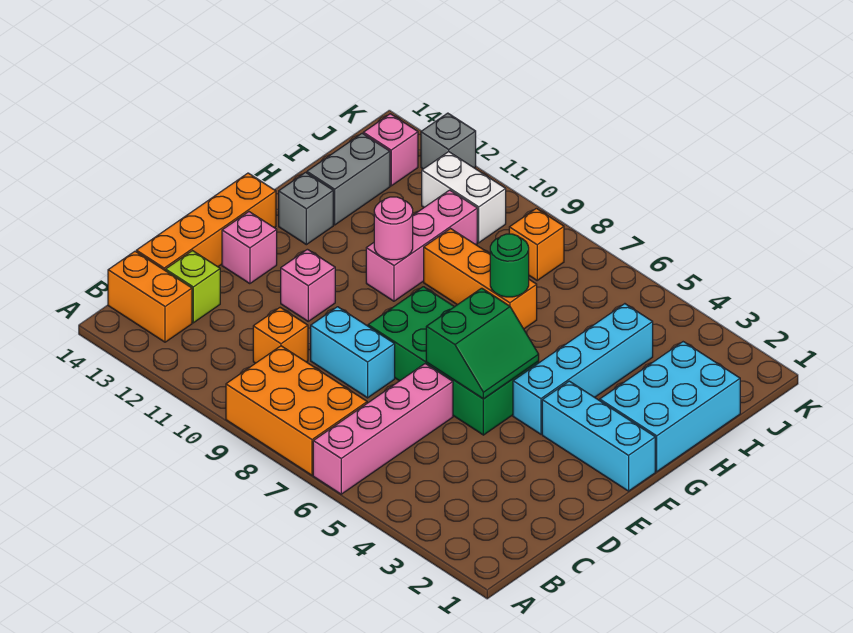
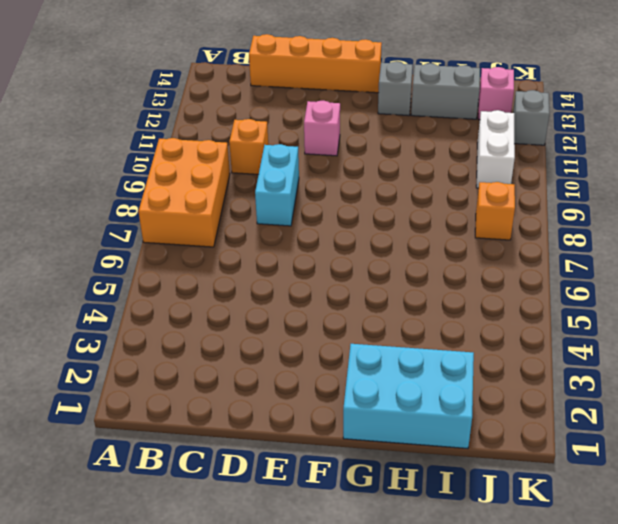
none -> pink brick A6:D6 level 1
none -> orange brick B13:B14 level 1
none -> lime brick C13 level 1

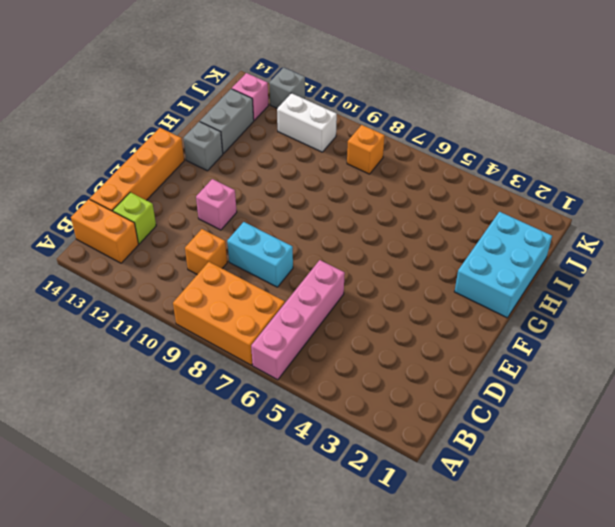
none -> green brick E5:F8 level 1
none -> pink brick E13 level 1
none -> cyan brick F1:F3 level 1

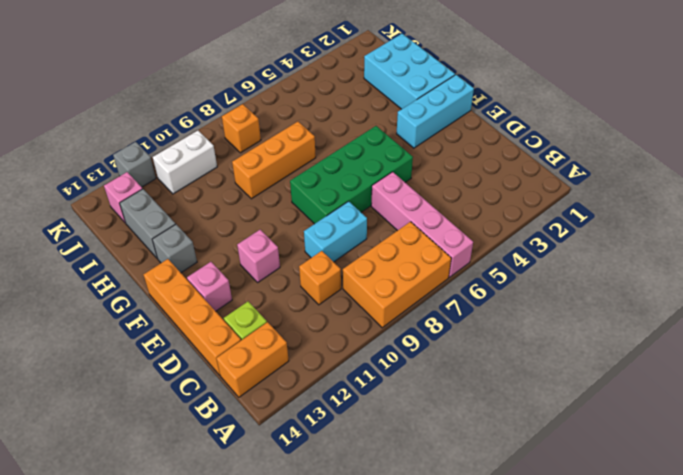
none -> cyan brick F4:I4 level 1
none -> pink brick G10:I10 level 1
none -> green slope E5:F6 level 2 top 6

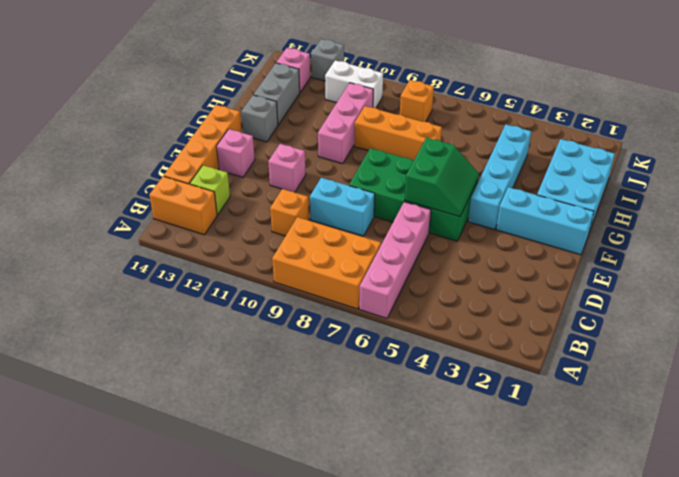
none -> pink round brick G10 level 2
none -> green round brick H7 level 2

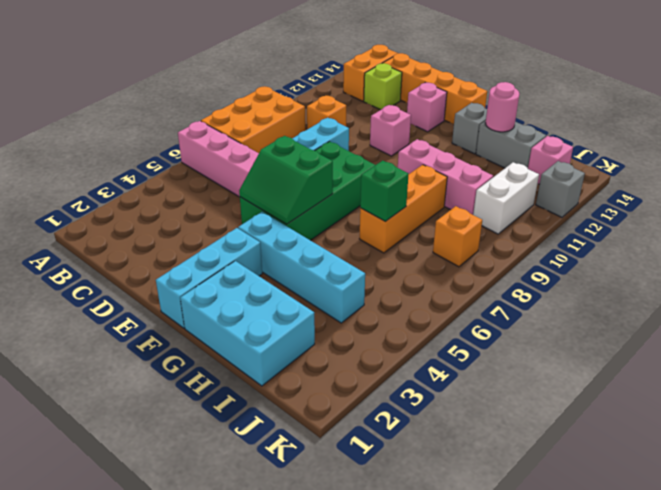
green brick H7 level 2 -> green round brick H7 level 2
pink round brick H13 level 2 -> pink round brick G10 level 2

